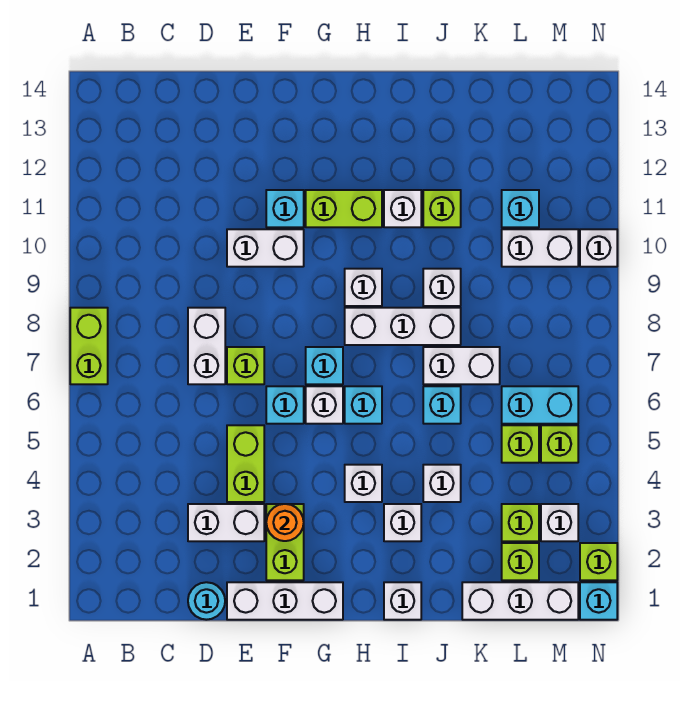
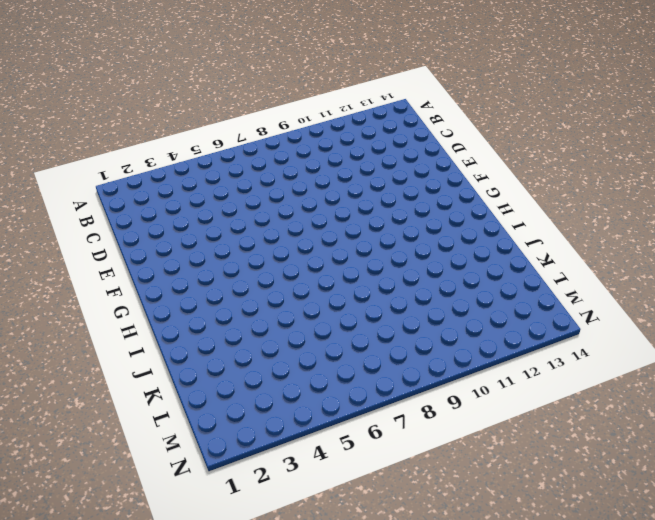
none -> lime brick A7:A8 level 1
none -> cyan round brick D1 level 1
none -> white brick D3:E3 level 1
none -> white brick D7:D8 level 1

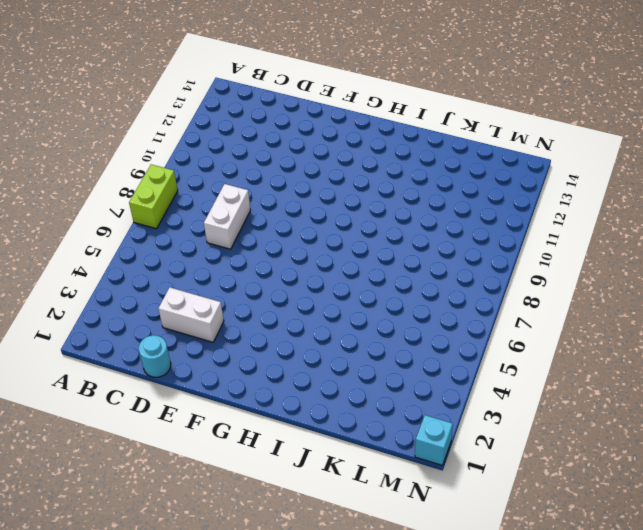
none -> white brick E1:G1 level 1
none -> lime brick E4:E5 level 1
none -> lime brick E7 level 1
none -> white brick E10:F10 level 1

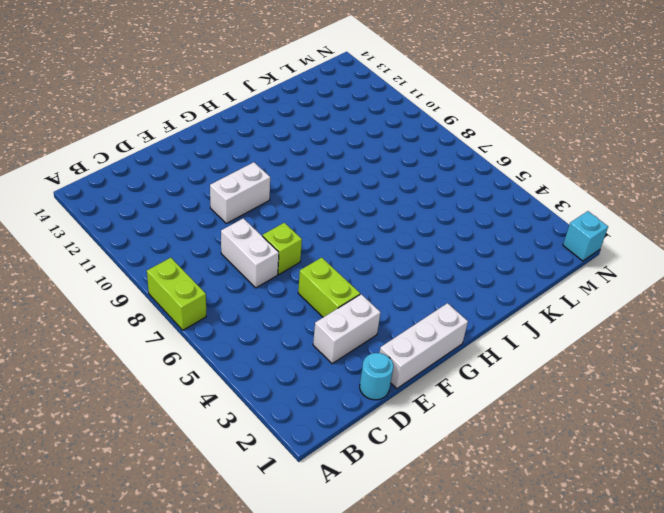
none -> lime brick F2:F3 level 1
none -> cyan brick F6 level 1
none -> cyan brick F11 level 1
none -> white brick G6 level 1

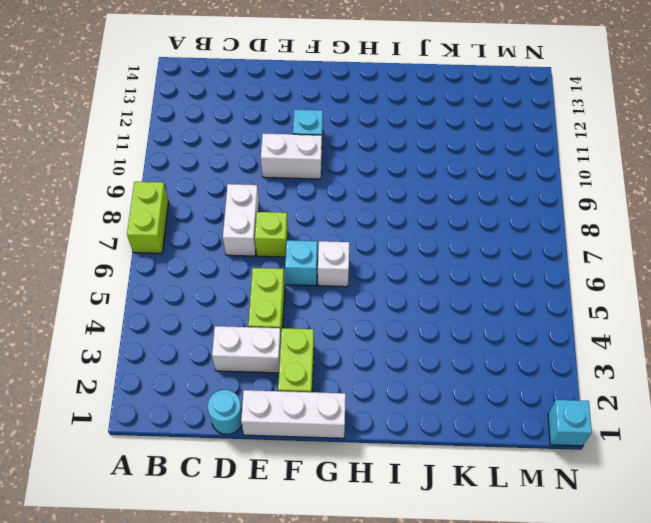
none -> cyan brick G7 level 1
none -> lime brick G11:H11 level 1
none -> white brick H4 level 1
none -> cyan brick H6 level 1

